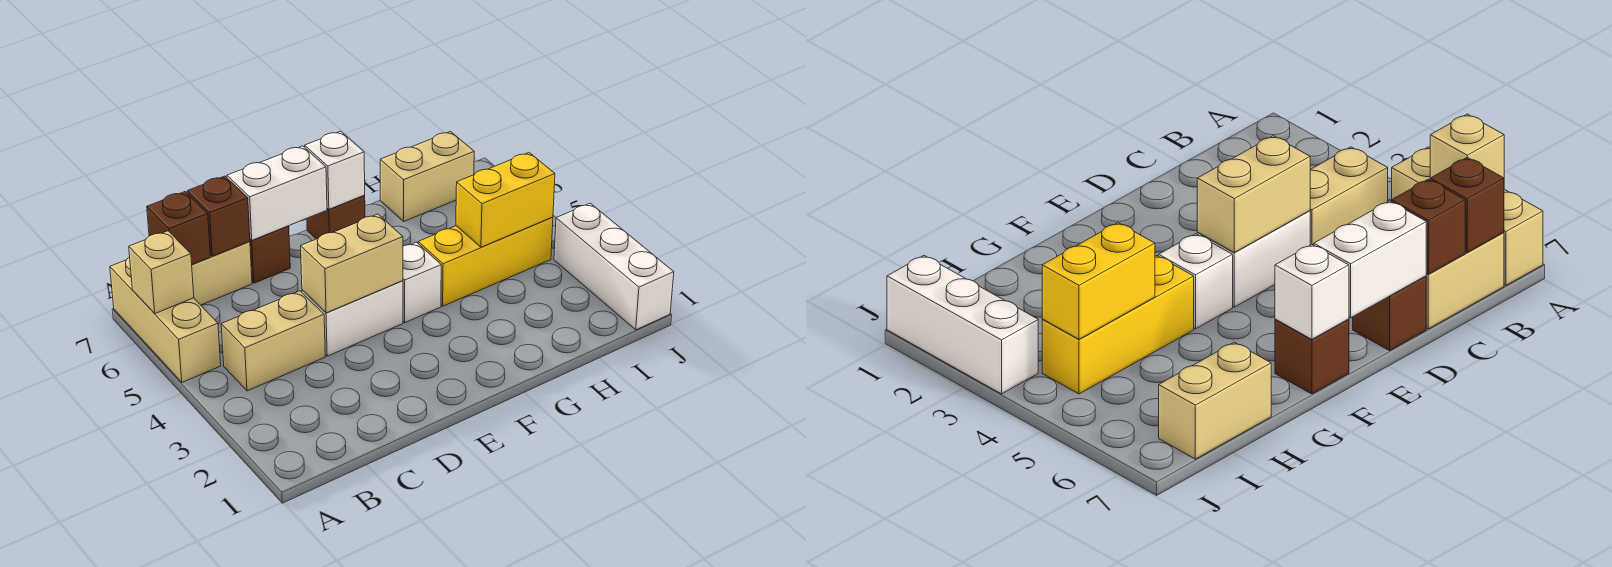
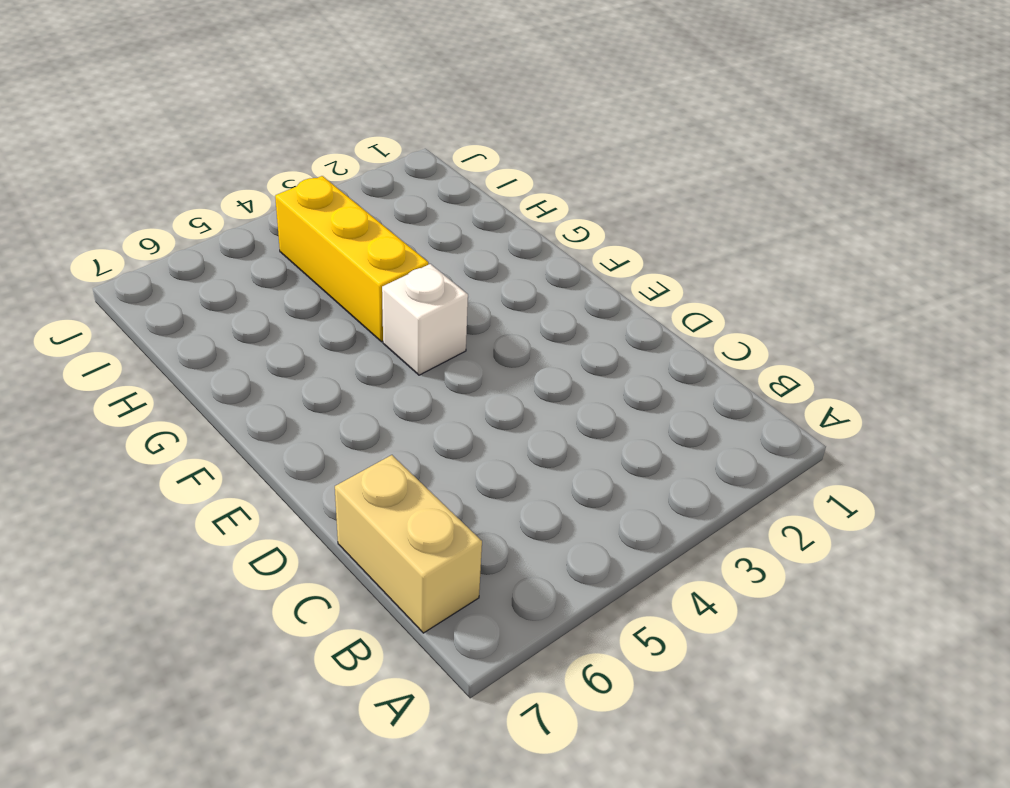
none -> tan brick A5:A7 level 1
none -> tan brick B4:C4 level 1
none -> white brick D4:E4 level 1

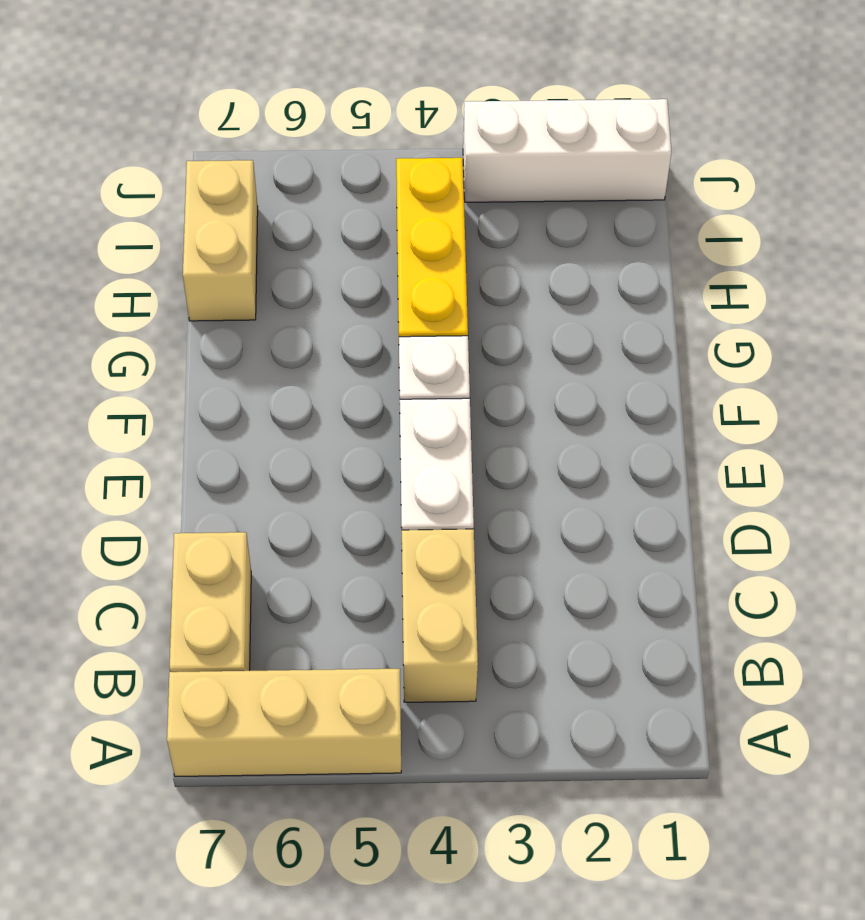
none -> brown brick D7 level 1
none -> brown brick F7 level 1
none -> tan brick A6 level 2

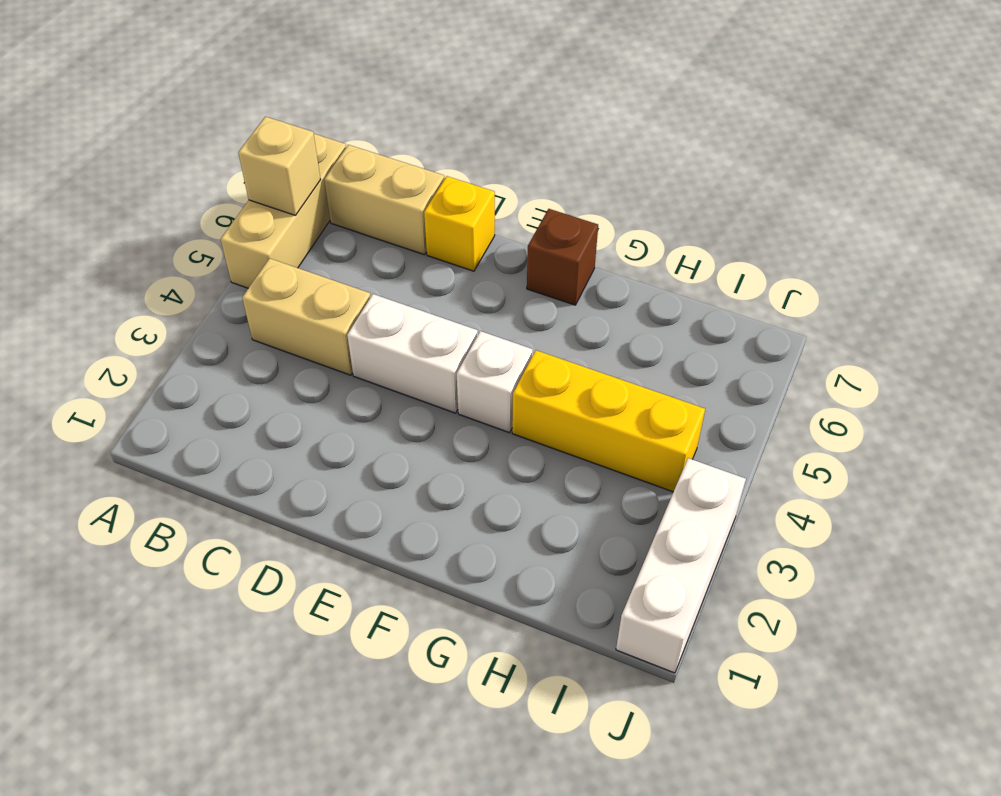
yellow brick D7 level 1 -> brown brick D7 level 1
none -> tan brick H7:I7 level 1
none -> brown brick B7 level 2
none -> brown brick C7 level 2

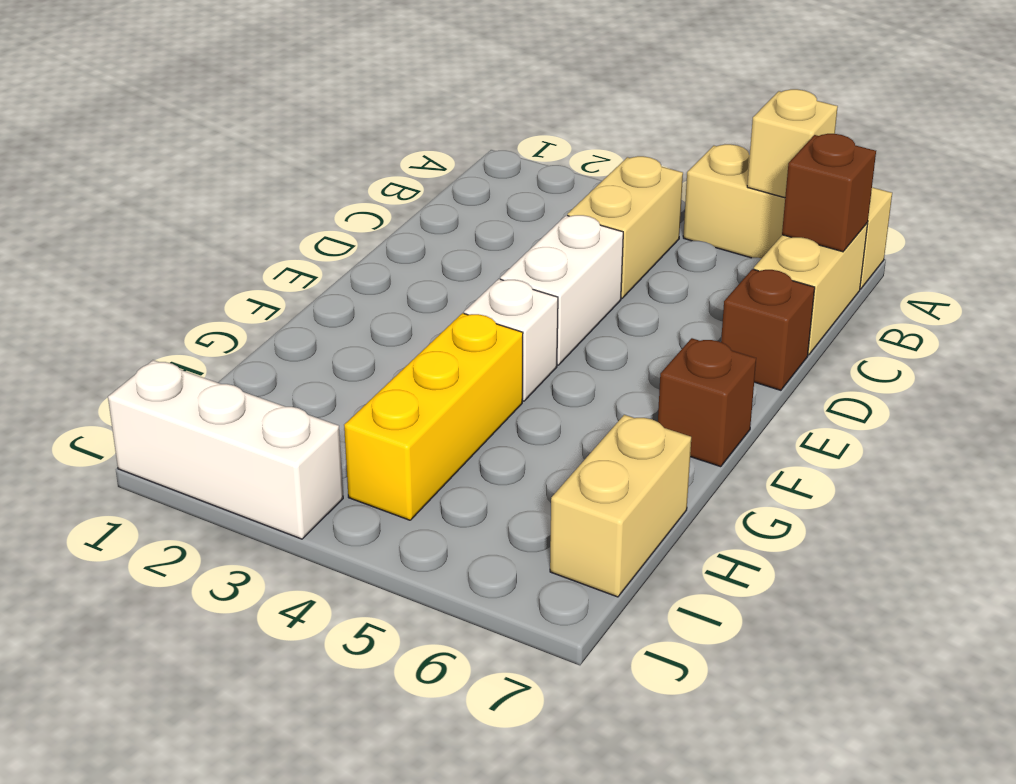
none -> brown brick C7 level 2
none -> tan brick D4:E4 level 2
none -> white brick D7:E7 level 2

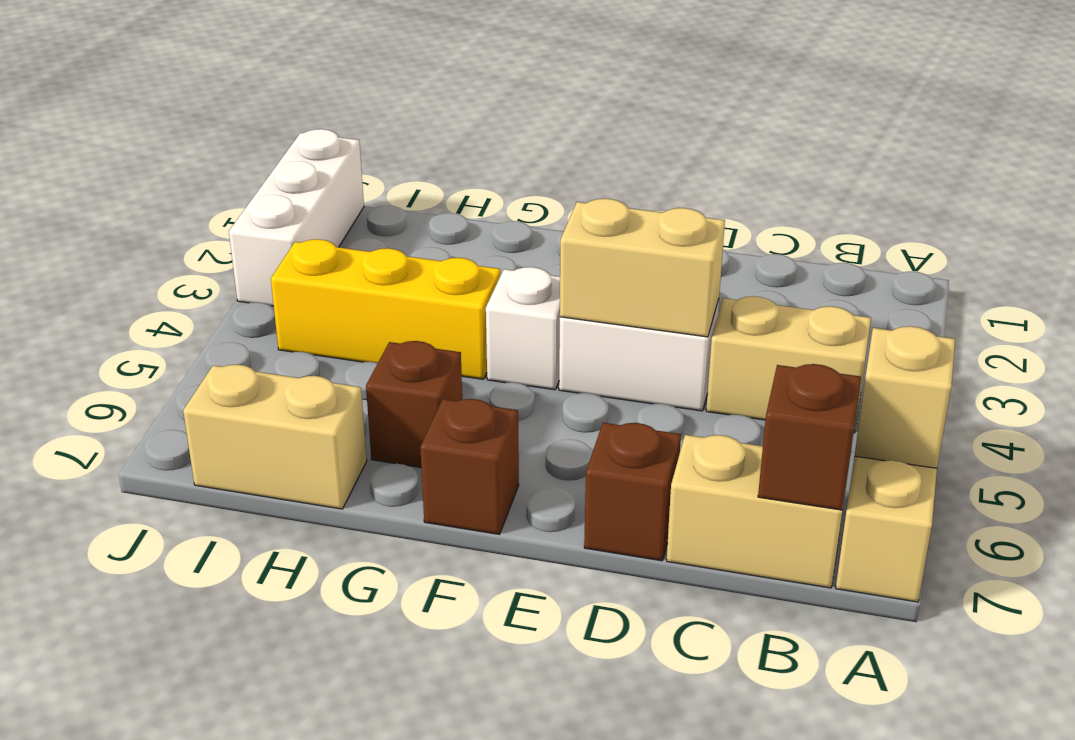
brown brick G6 level 1 -> brown brick C7 level 2
none -> white brick D7:E7 level 2
none -> white brick F7 level 2
none -> yellow brick H4:I4 level 2

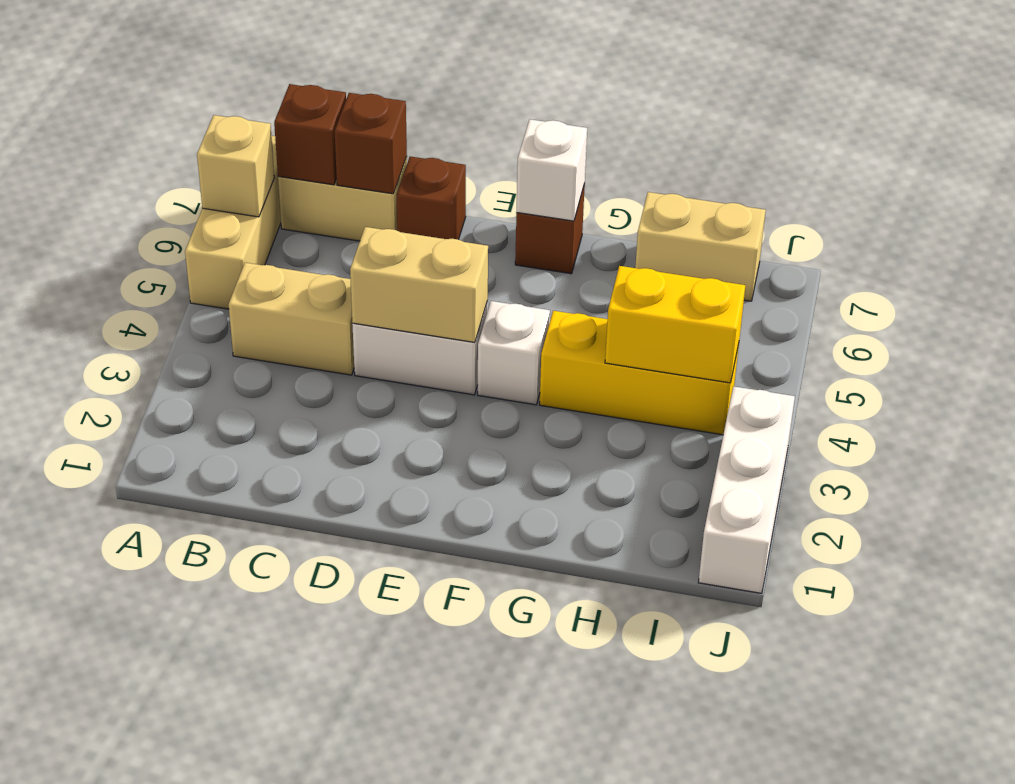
none -> white brick D7:E7 level 2

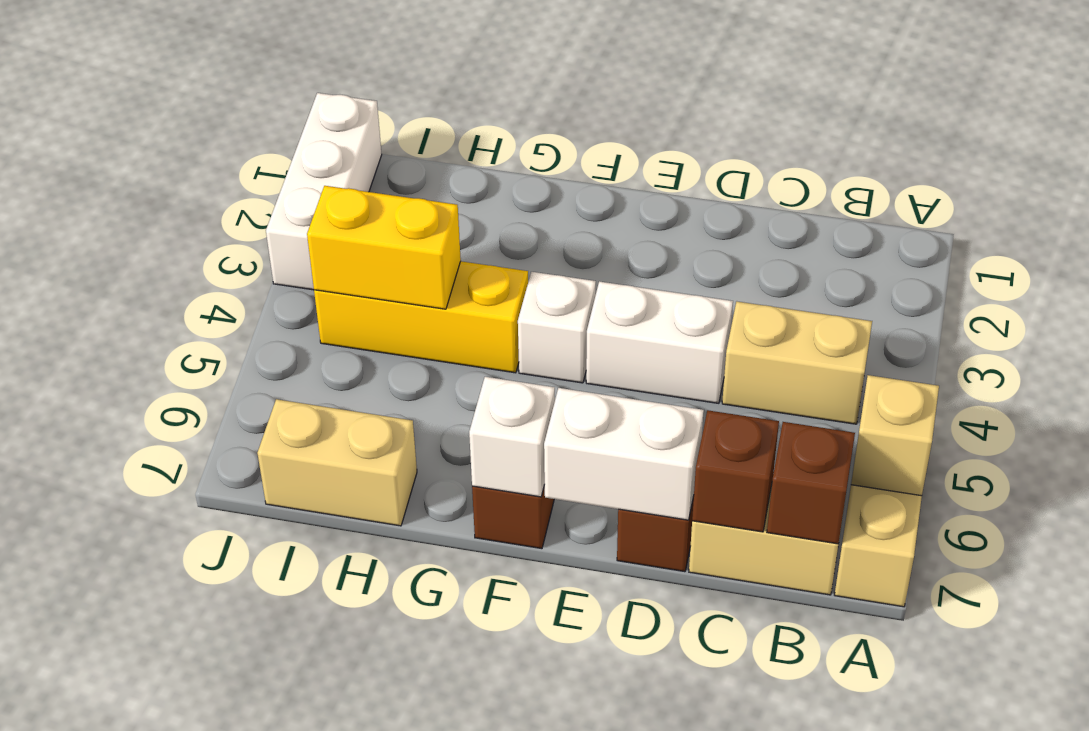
none -> tan brick D4:E4 level 2

